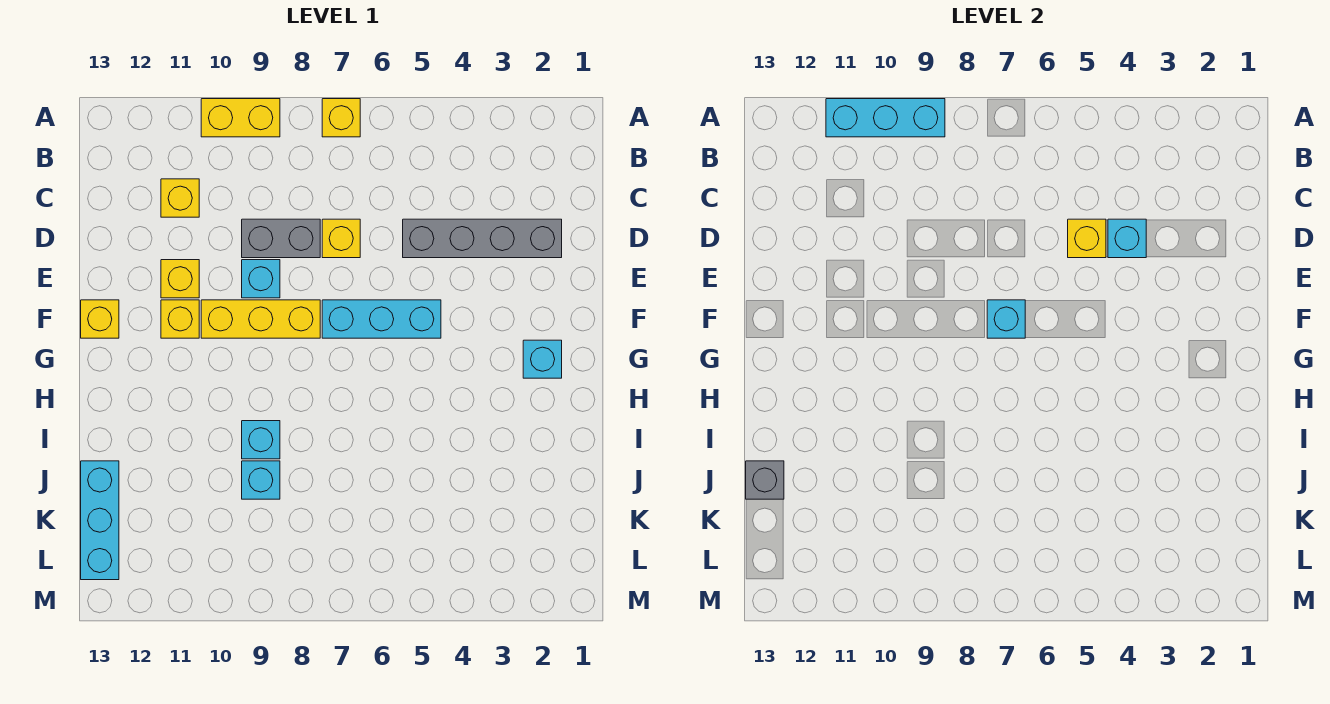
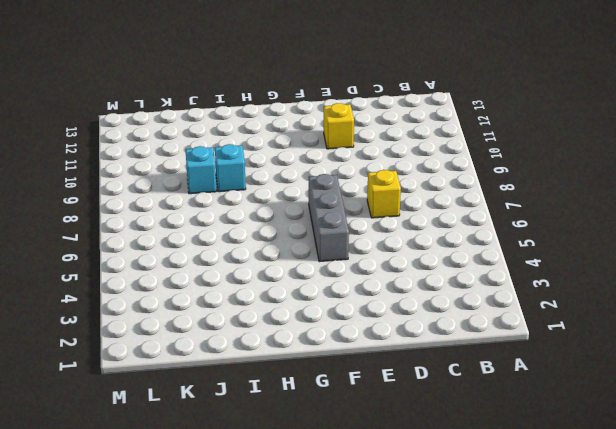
grey brick F5:F7 level 1 -> cyan brick F5:F7 level 1
none -> yellow brick A7 level 1
none -> yellow brick A9:A10 level 1
none -> yellow brick C11 level 1

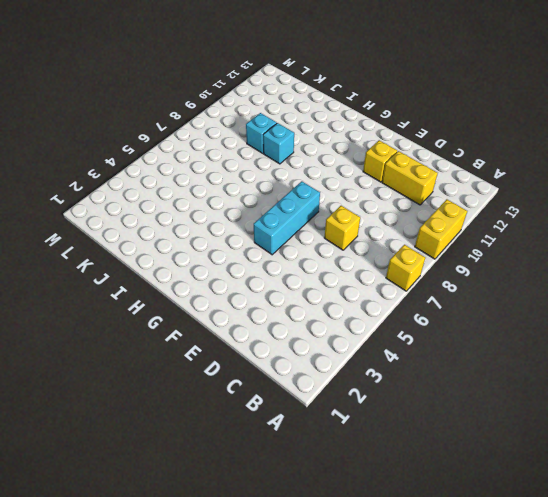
yellow brick C11:D11 level 1 -> yellow brick C11 level 1
none -> grey brick D2:D5 level 1
none -> grey brick D8:D9 level 1
none -> cyan brick E9 level 1

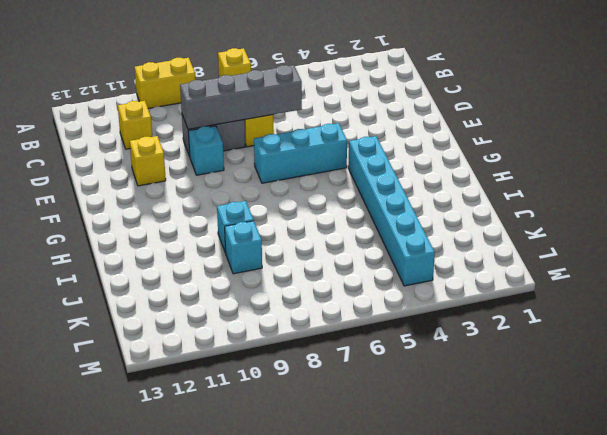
grey brick D6:D9 level 2 -> grey brick D2:D5 level 1
cyan brick G4:L4 level 1 -> none
none -> yellow brick F8:F10 level 1
none -> yellow brick F11 level 1
none -> yellow brick F13 level 1

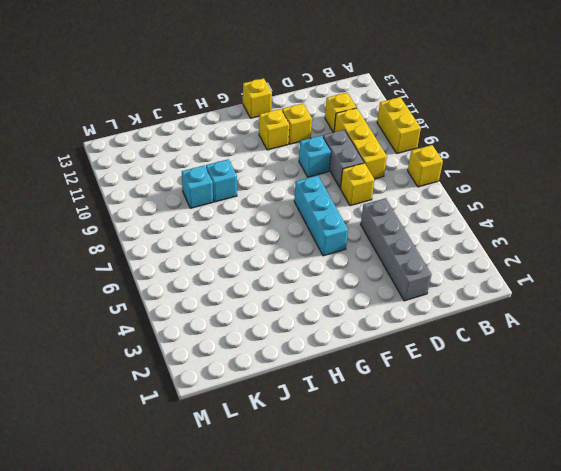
yellow brick C8:C10 level 1 -> yellow brick F8:F10 level 1
none -> cyan brick G2 level 1
none -> cyan brick J13:L13 level 1
none -> cyan brick A9:A11 level 2

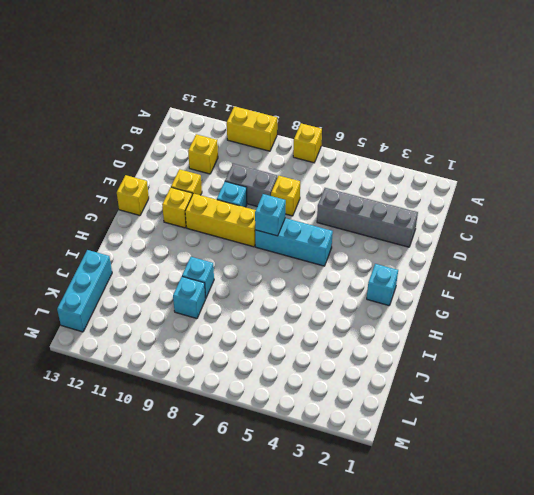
none -> cyan brick A9:A11 level 2
none -> cyan brick D4 level 2
none -> yellow brick D5 level 2

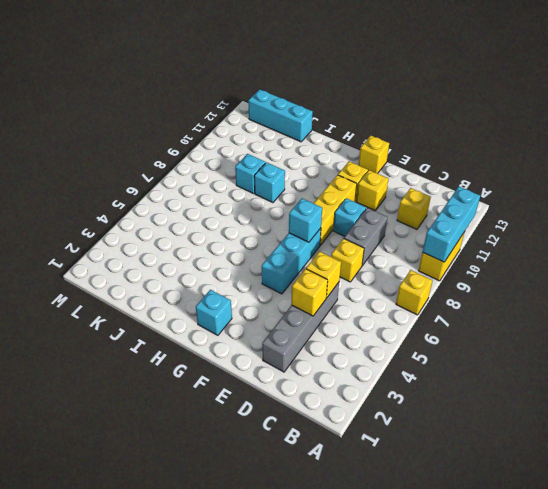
yellow brick D4 level 2 -> cyan brick D4 level 2
none -> grey brick J13 level 2

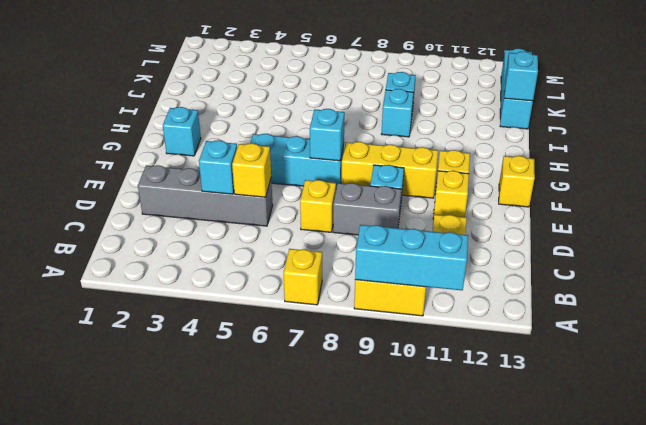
cyan brick J13 level 2 -> grey brick J13 level 2

